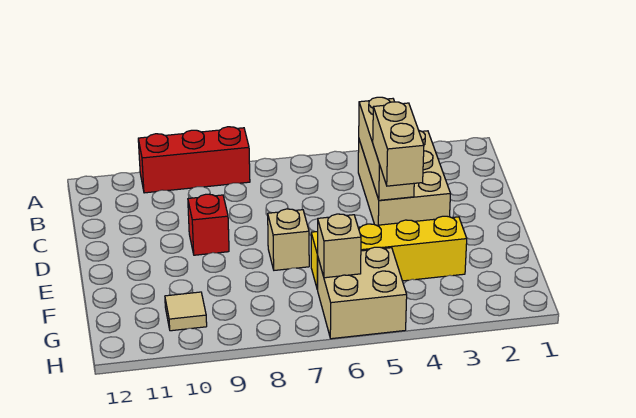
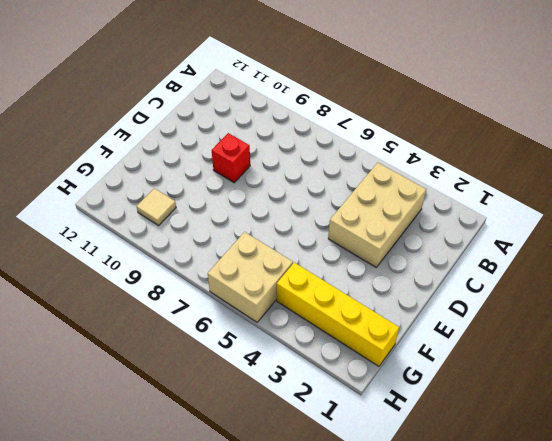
yellow brick G1:G4 level 1 -> yellow brick F3:F6 level 1
none -> red brick A8:A10 level 1
none -> tan brick E7 level 1

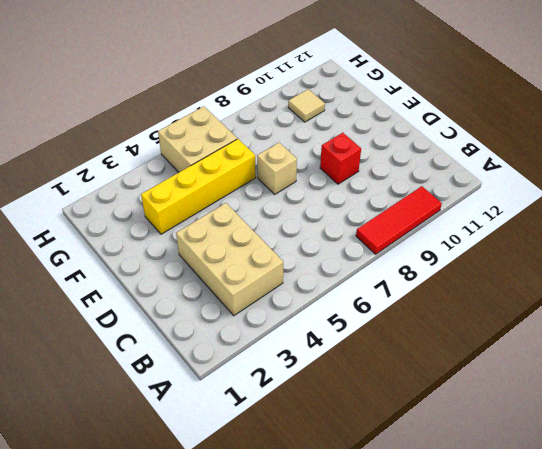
red tile A8:A10 level 1 -> red brick A8:A10 level 1
none -> tan brick B4:D4 level 2
none -> tan brick G6 level 2

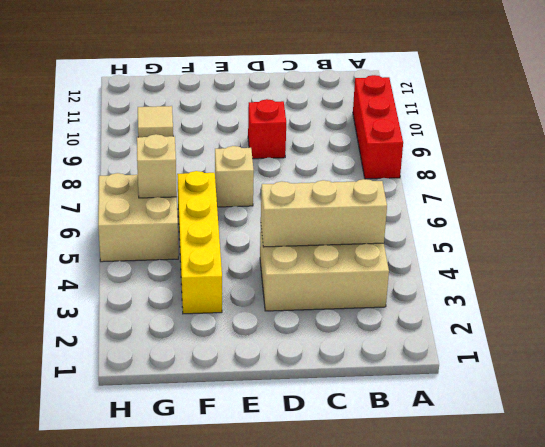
none -> tan brick D4:E4 level 3

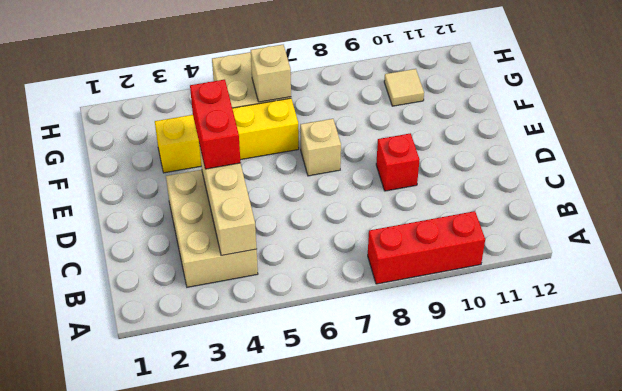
red brick D4:E4 level 3 -> tan brick D4:E4 level 3

